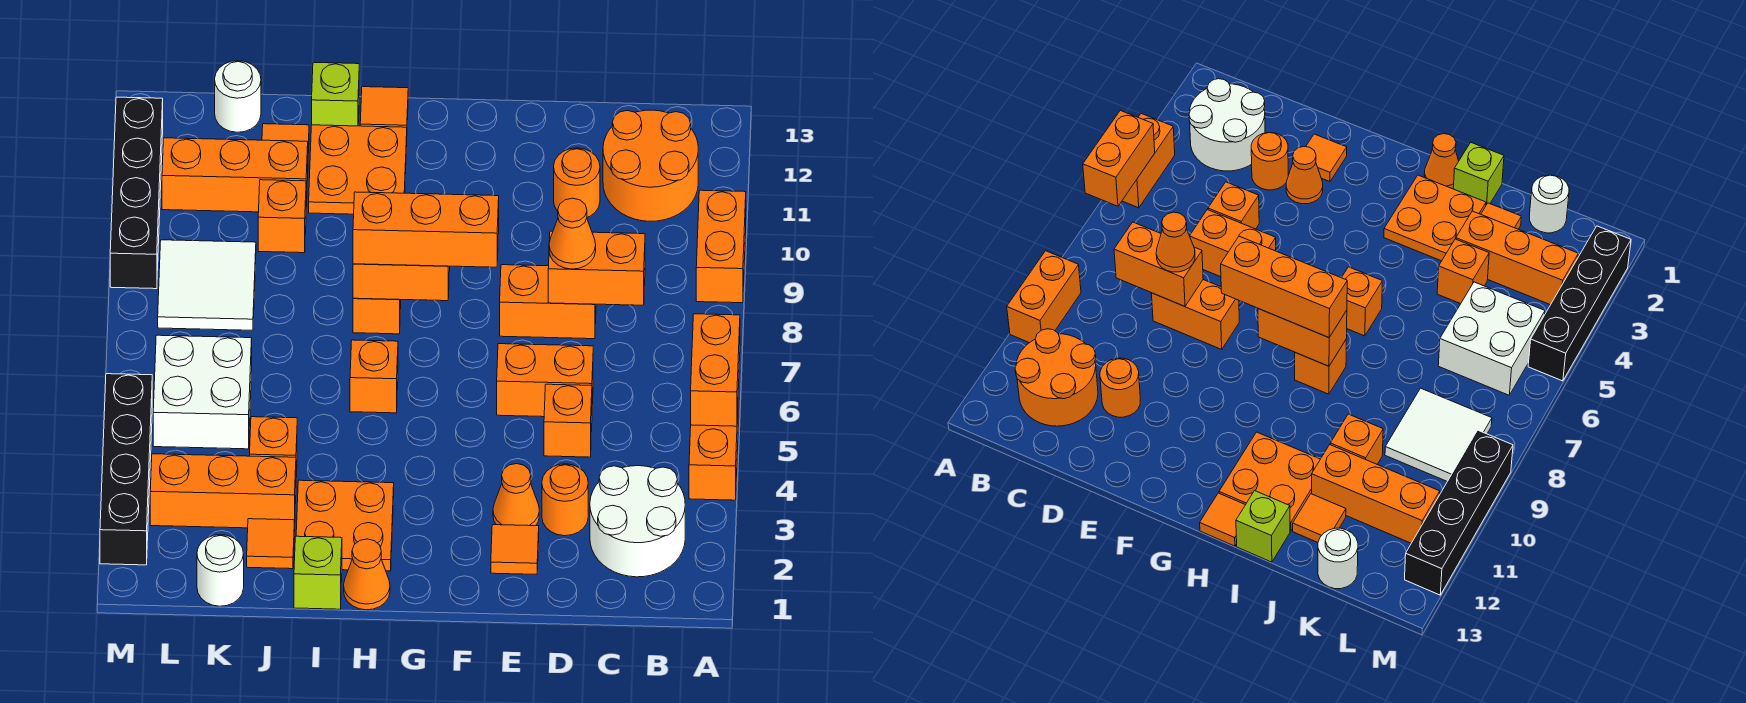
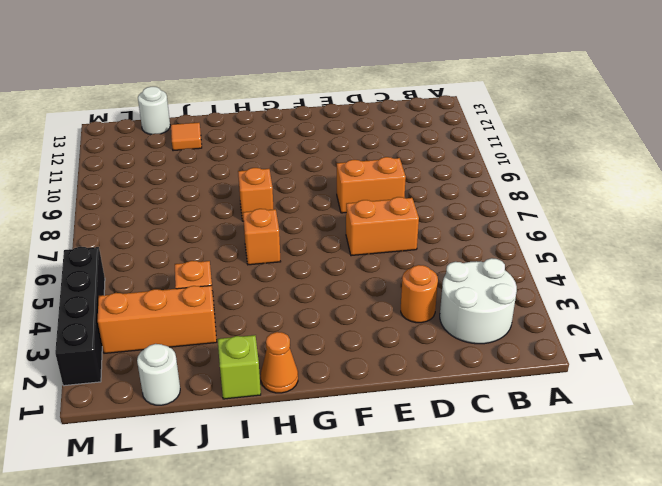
none -> orange brick A4:A5 level 1
none -> orange brick A9:A10 level 1
none -> orange round brick B11:C12 level 1
none -> orange brick D5 level 1

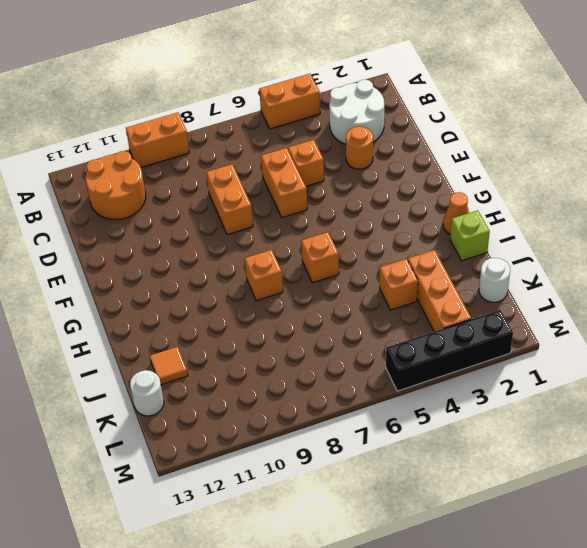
none -> orange round brick D11 level 1
none -> orange tile E2 level 1
none -> orange cone E3 level 1
none -> orange plate H2:I3 level 1

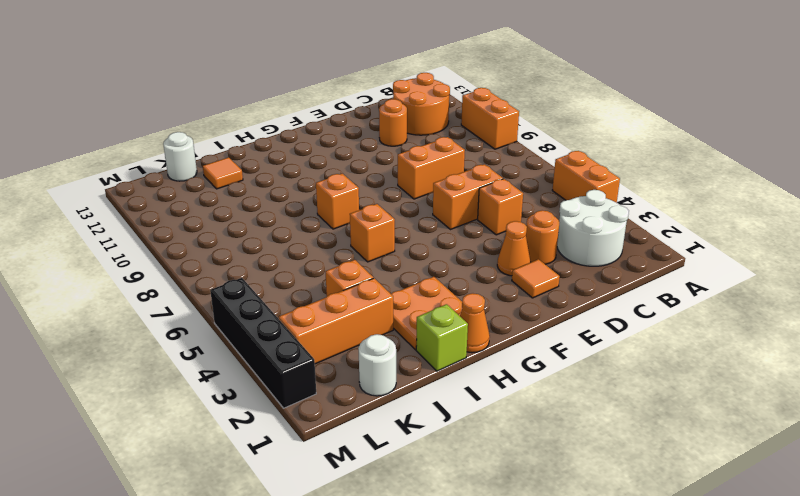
none -> orange plate H11:I12 level 1
none -> orange tile H13 level 1
none -> lime brick I13 level 1
none -> orange tile J2 level 1

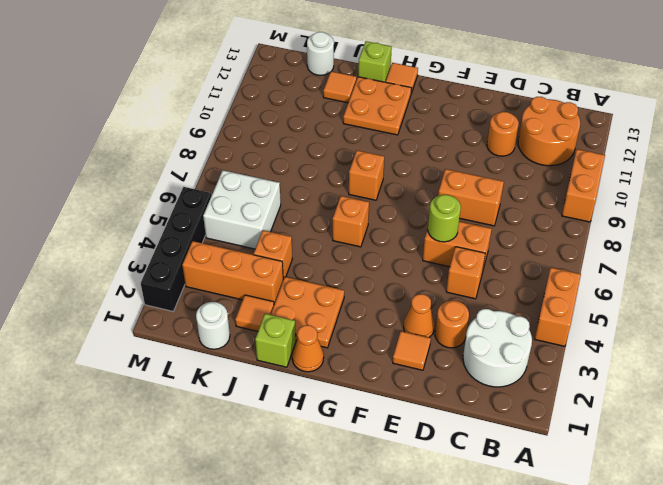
lime round brick E6 level 2 -> none
none -> orange brick J10 level 1
none -> orange brick J11:L11 level 1
none -> white tile K8:L9 level 1
none -> black brick M9:M12 level 1

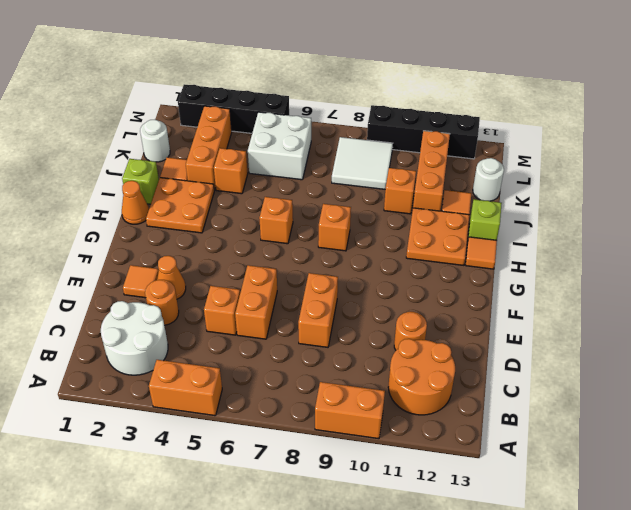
none -> orange brick A5:A6 level 2
none -> orange brick C8:D8 level 2
none -> orange brick G8:H8 level 2
none -> orange cone D8 level 3

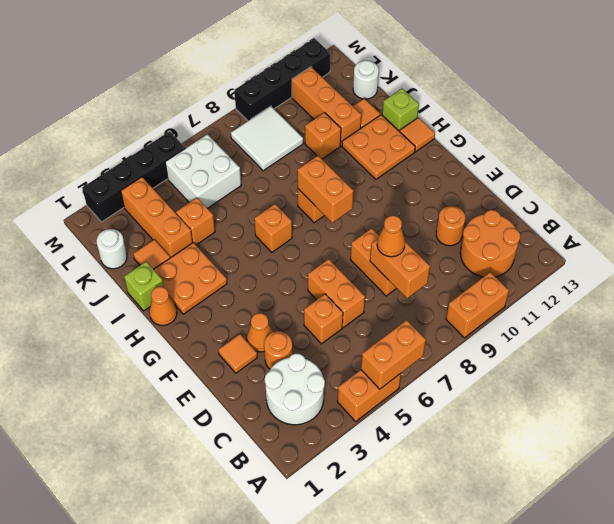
none -> orange brick F8:H8 level 3

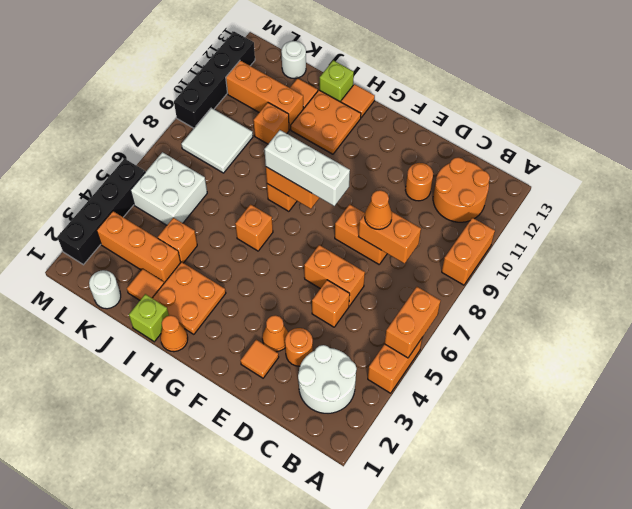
white brick F8:H8 level 3 -> orange brick F8:H8 level 3

